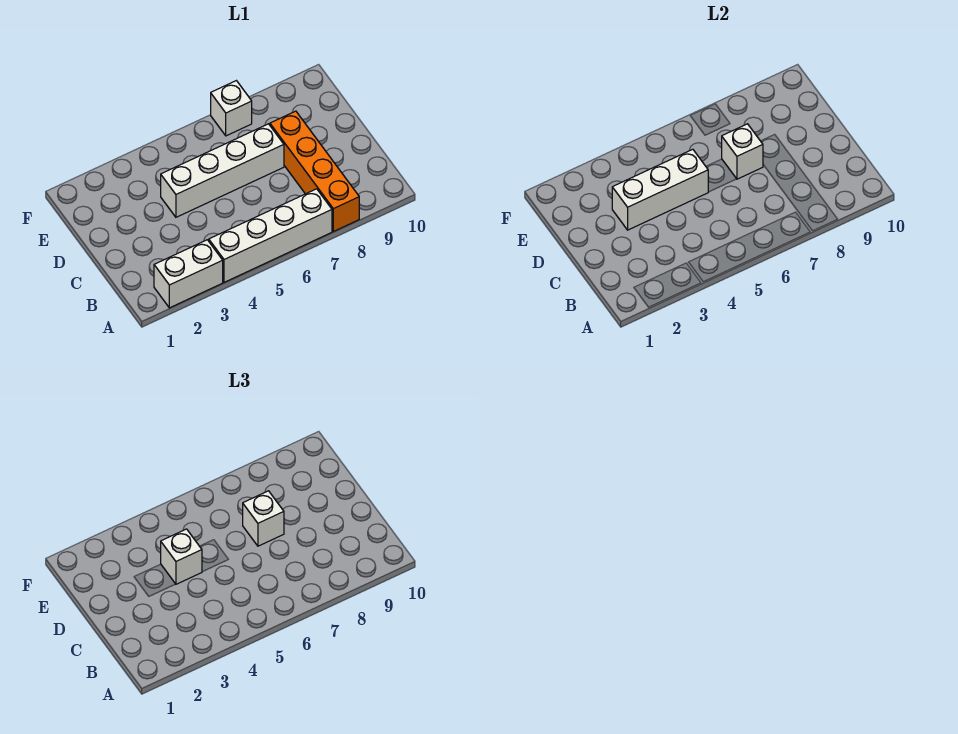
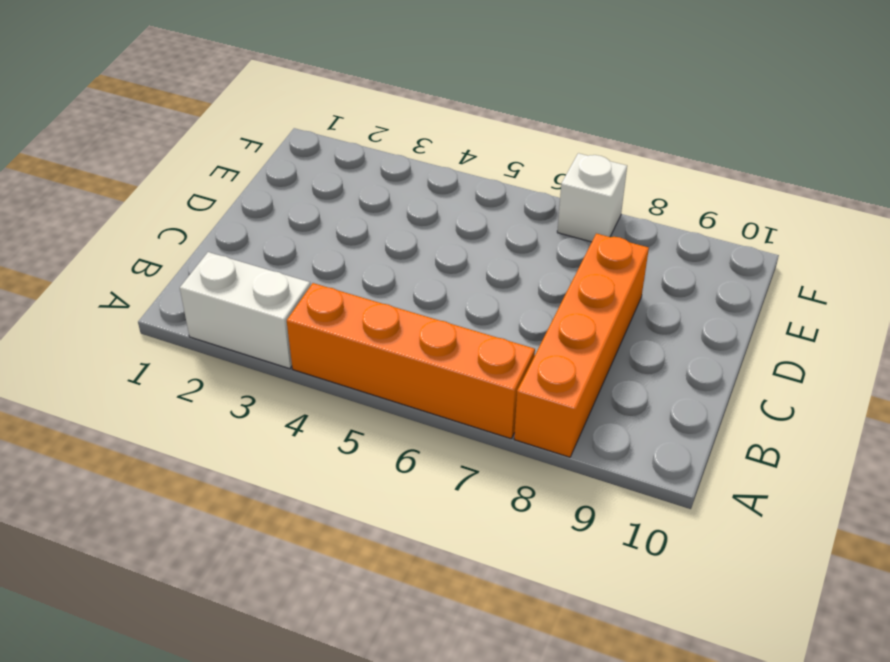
orange brick A4:A7 level 1 -> white brick A4:A7 level 1
none -> white brick D4:D7 level 1
none -> white brick D3:D5 level 2

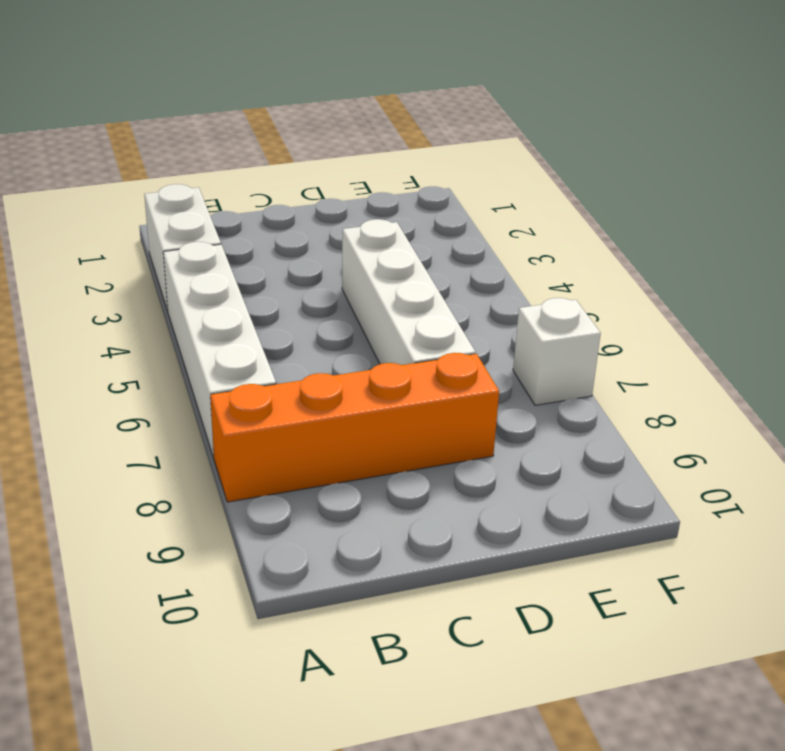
none -> white brick D3:D5 level 2
none -> white brick D7 level 2

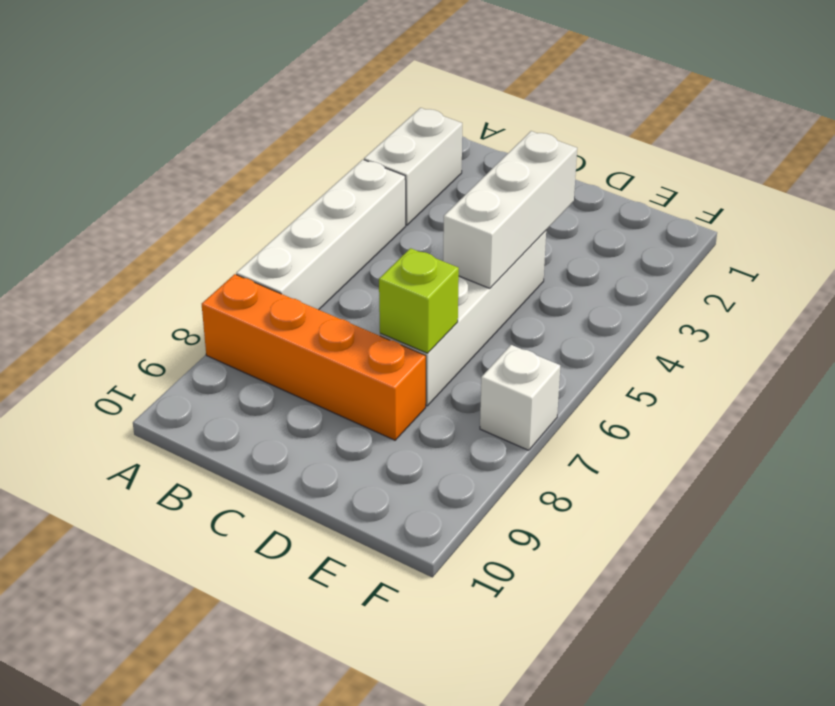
lime brick D7 level 2 -> white brick D7 level 2
none -> white brick D4 level 3
none -> white brick D7 level 3

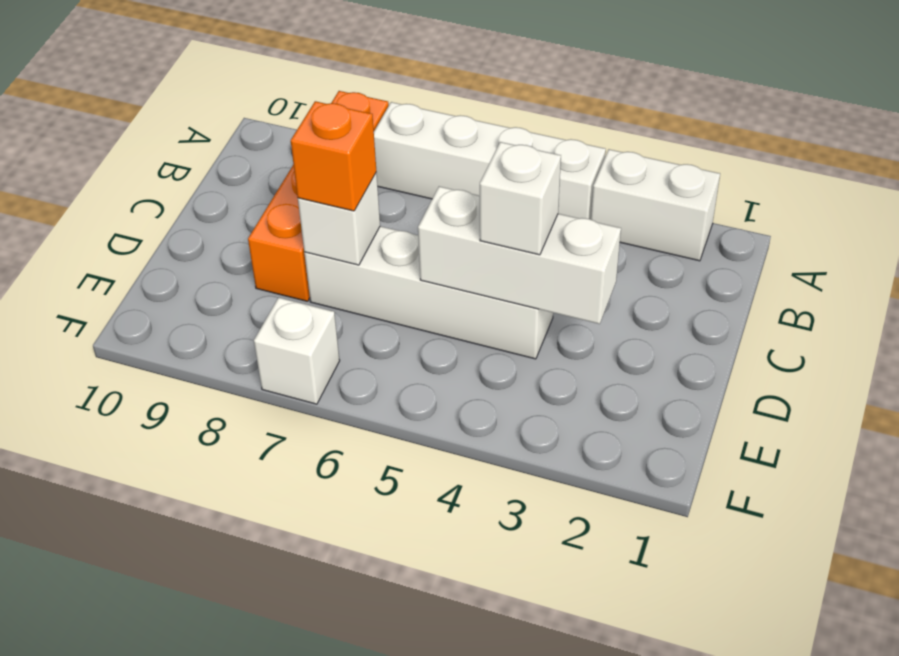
orange brick D7 level 3 -> white brick D7 level 3

